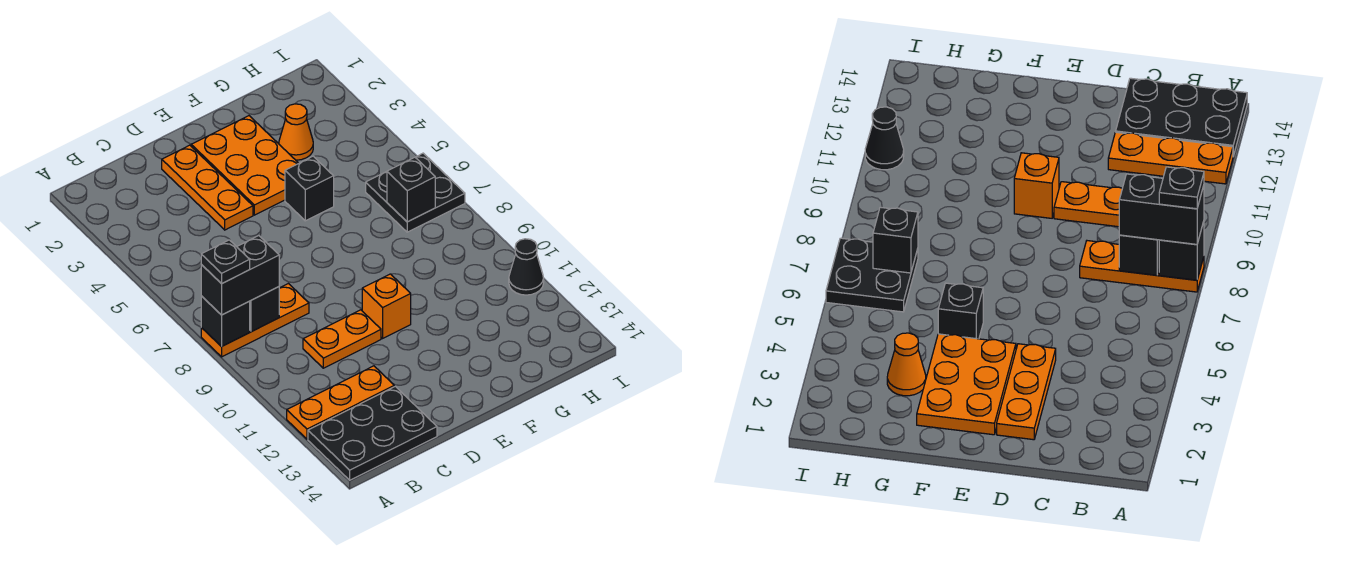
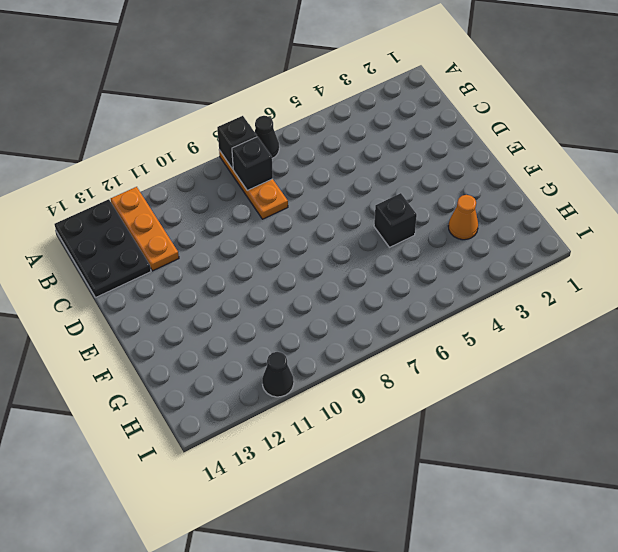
black cone A7 level 1 -> none
none -> orange plate C10:D10 level 1
none -> orange plate D2:D4 level 1
none -> orange plate E2:F4 level 1

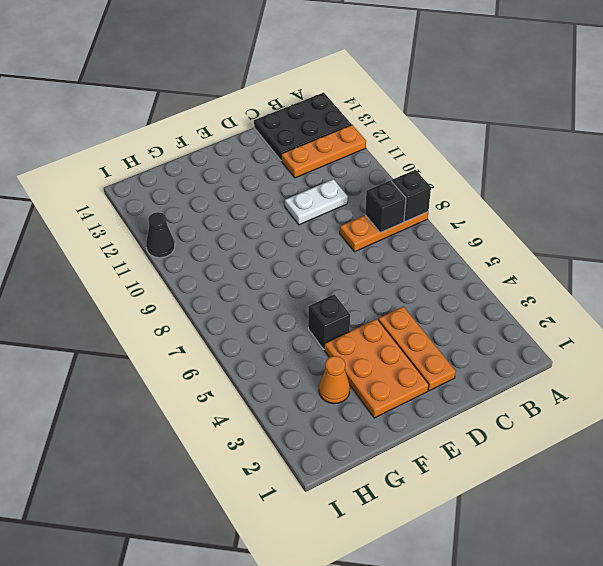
white plate C10:D10 level 1 -> orange plate C10:D10 level 1
none -> orange brick E10 level 1
none -> black plate H6:I7 level 1
none -> black brick H7 level 2

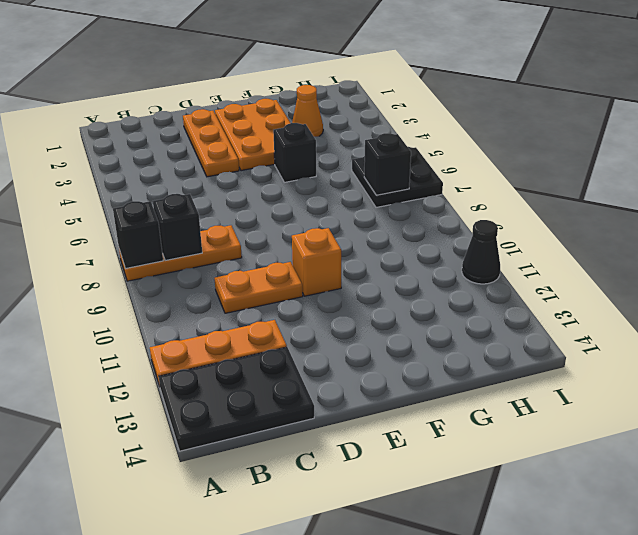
none -> black brick A8:B8 level 3
none -> black plate A8 level 4

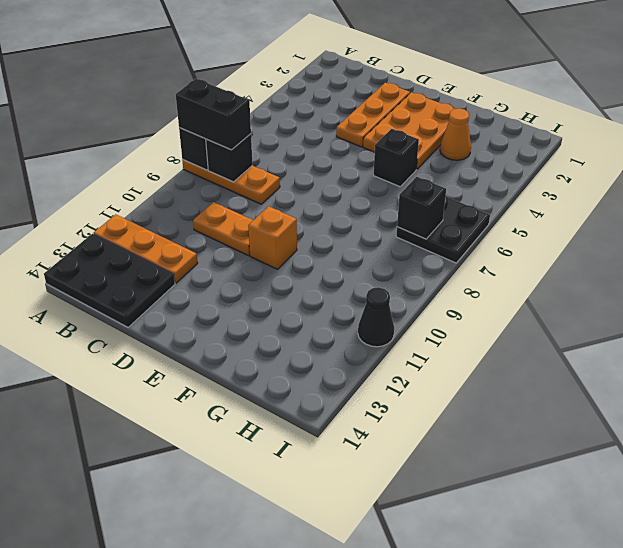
none -> black plate A8 level 4

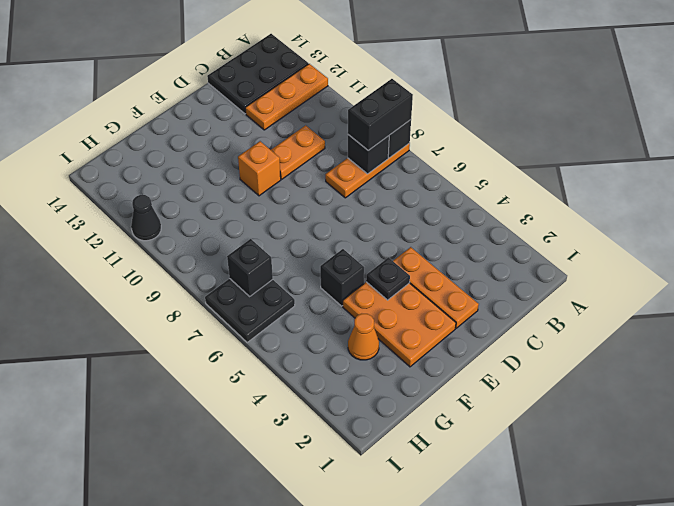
black plate E4 level 2 -> black plate A8 level 4

